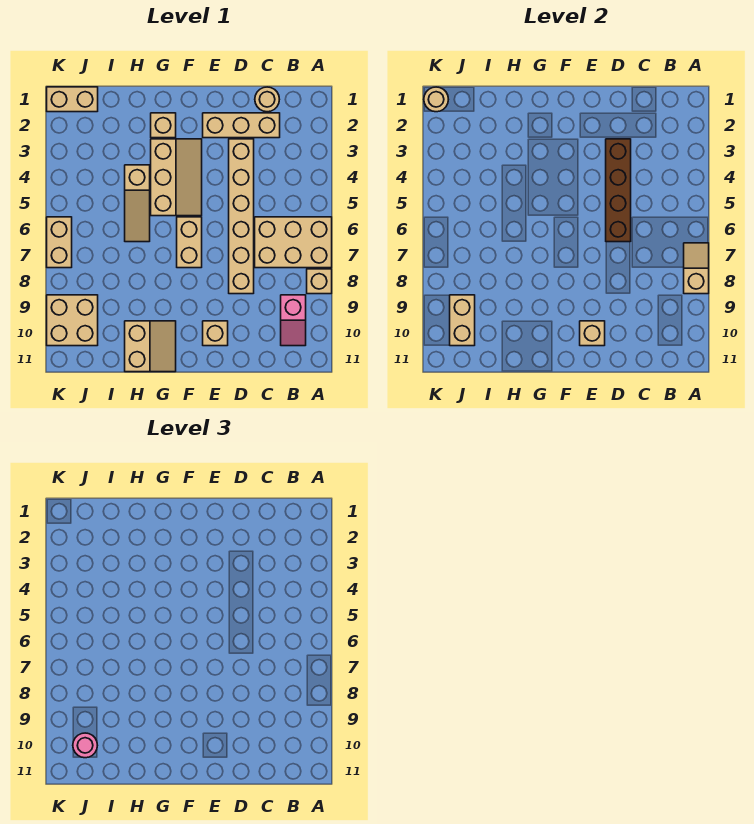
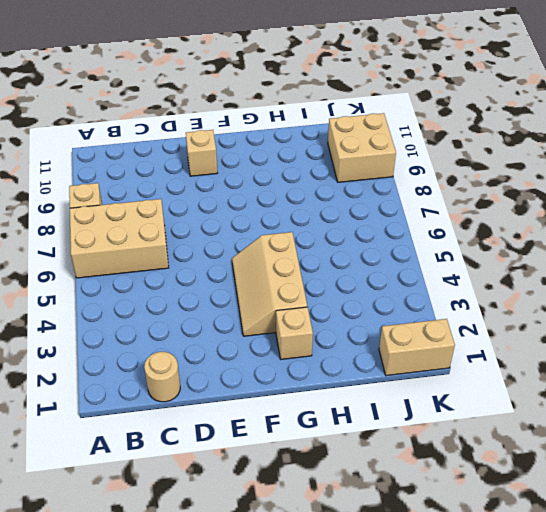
none -> pink slope B9:B10 level 1 top 9
none -> tan brick C2:E2 level 1
none -> tan brick D3:D8 level 1

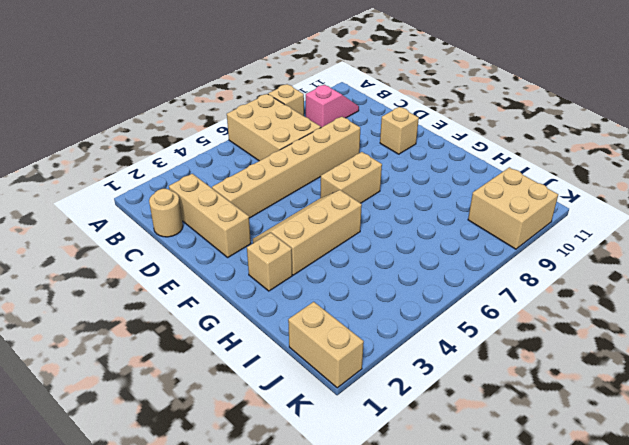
none -> tan slope G10:H11 level 1 top H
none -> tan slope H4:H6 level 1 top 4
none -> tan brick K6:K7 level 1

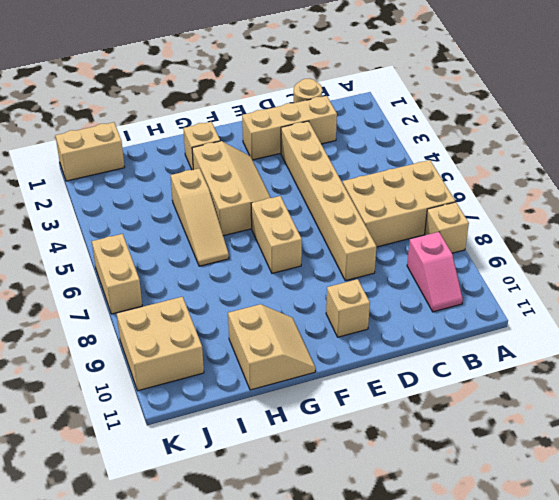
none -> tan slope A7:A8 level 2 top 8
none -> brown brick D3:D6 level 2
none -> tan brick E10 level 2

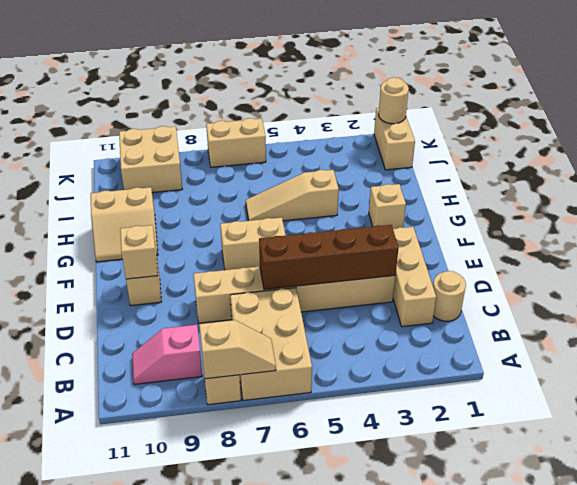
none -> tan slope F3:G5 level 1 top G
none -> tan brick J9:J10 level 2
none -> pink round brick J10 level 3

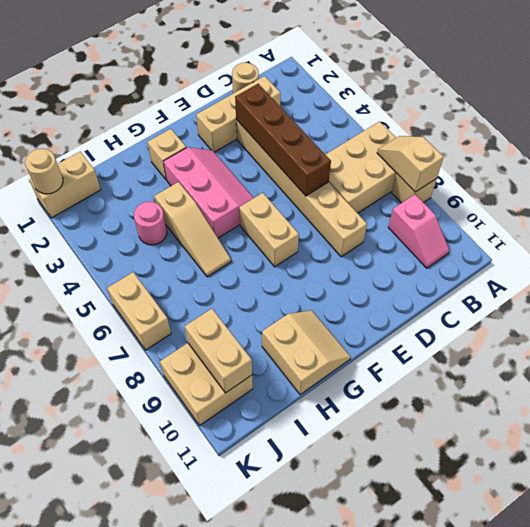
pink slope F3:G5 level 1 top G -> tan slope F3:G5 level 1 top G
pink round brick I4 level 1 -> pink round brick J10 level 3
none -> tan brick E10 level 1
none -> tan brick E10 level 2

